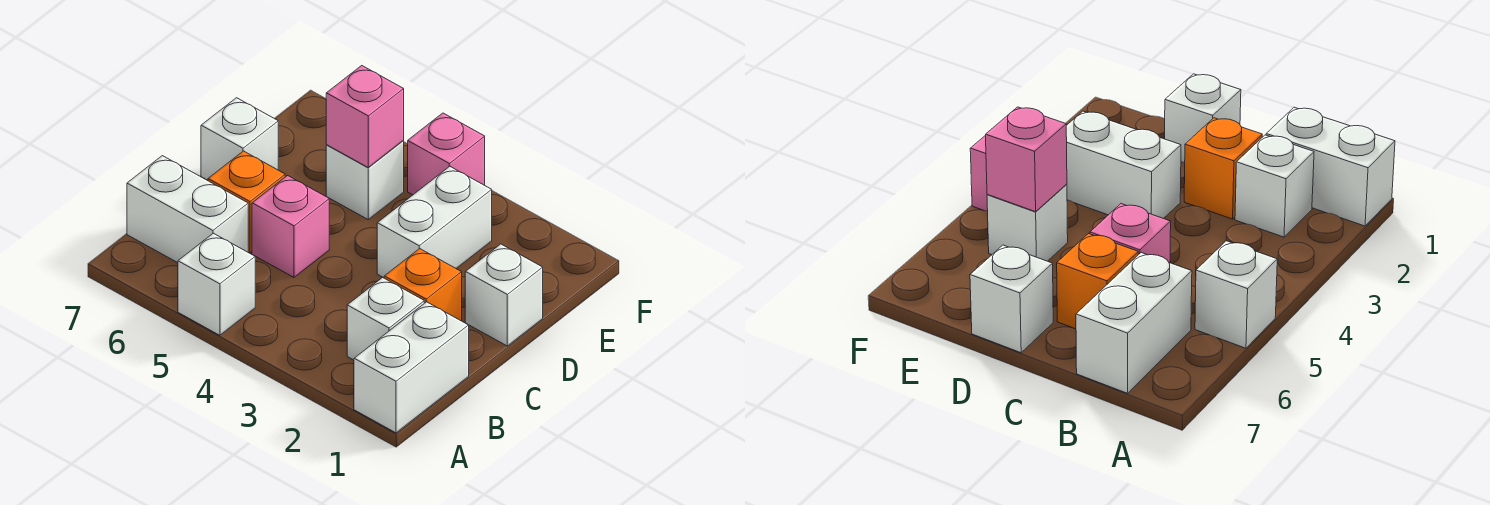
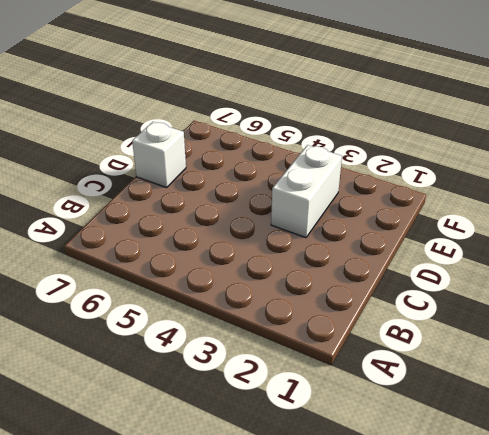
none -> white brick A1:B1 level 1
none -> white brick A5 level 1
none -> white brick B2 level 1

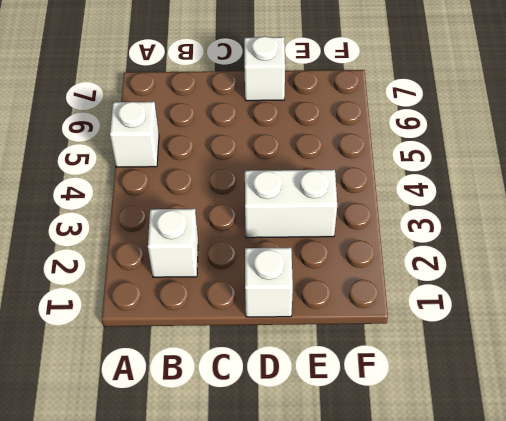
none -> white brick A1:B1 level 1
none -> white brick B6:B7 level 1
none -> orange brick C2 level 1

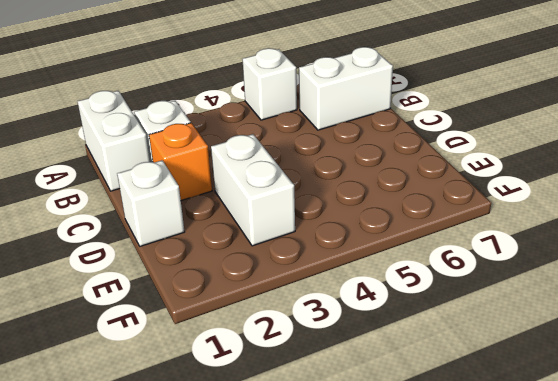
none -> pink brick C5 level 1
none -> orange brick C6 level 1
none -> white brick D7 level 1

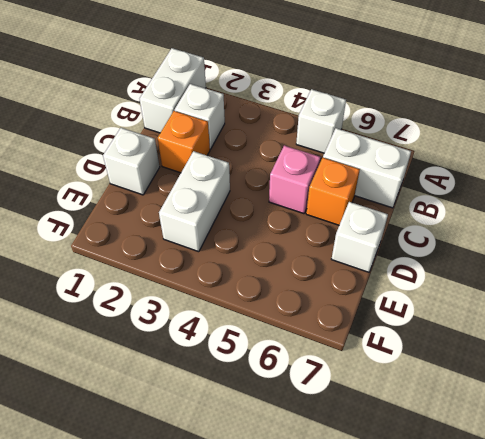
none -> white brick E5 level 1
none -> pink brick F4 level 1
none -> pink brick E5 level 2

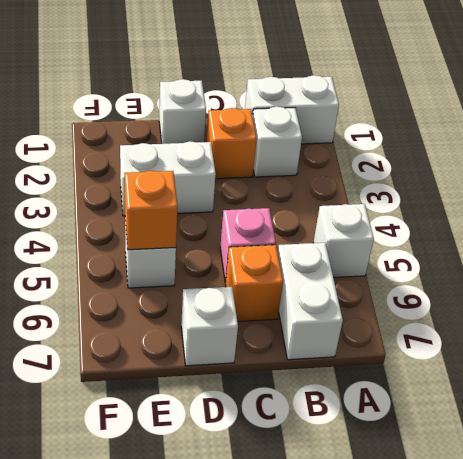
orange brick E5 level 2 -> pink brick E5 level 2
none -> pink brick F4 level 1

